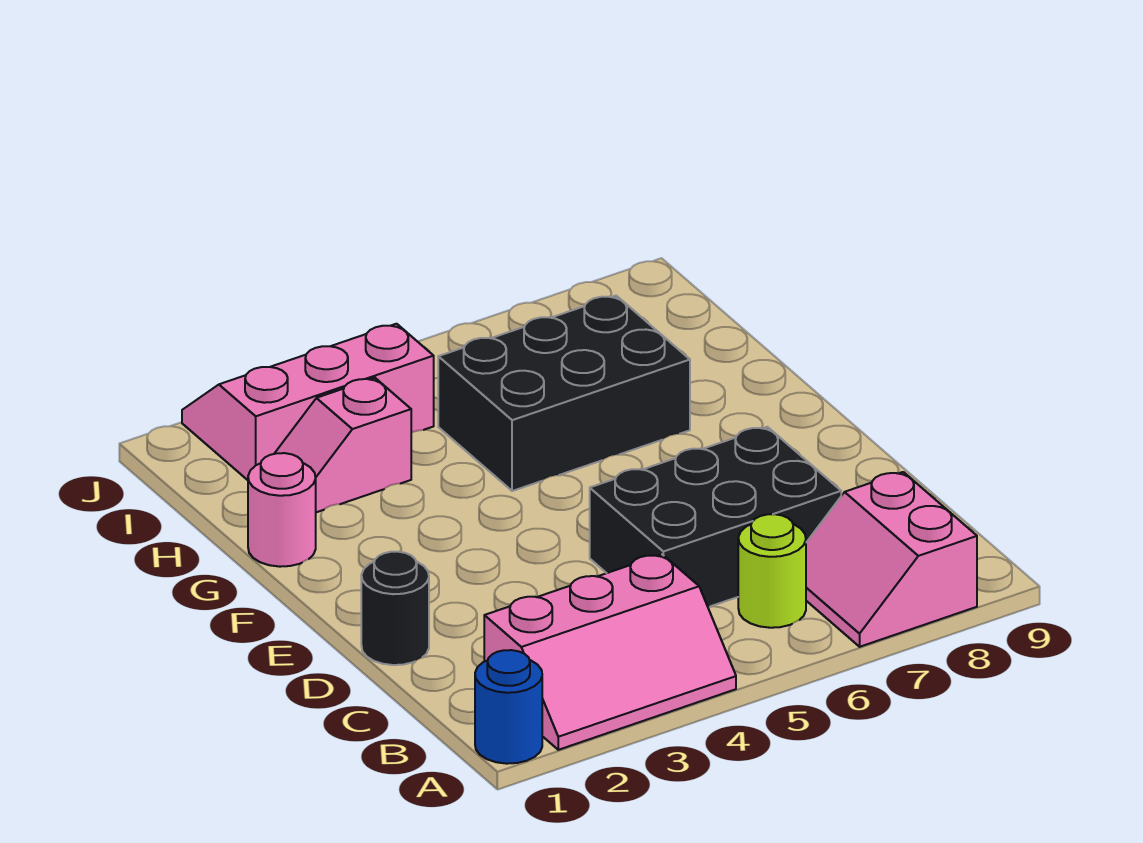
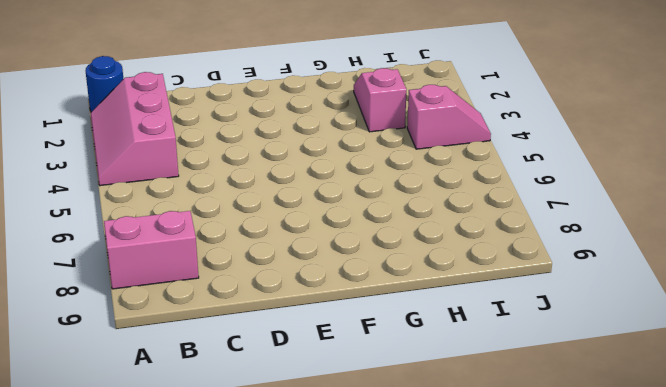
pink slope I4:J4 level 1 top I -> pink slope I2:J4 level 1 top I
none -> lime round brick B6 level 1
none -> black brick C5:D7 level 1

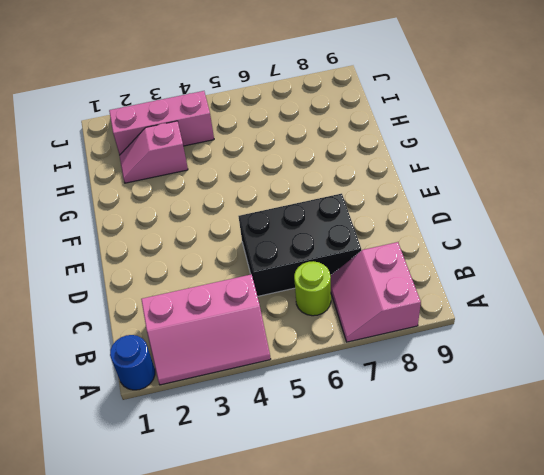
none -> black round brick D1 level 1
none -> pink round brick G1 level 1

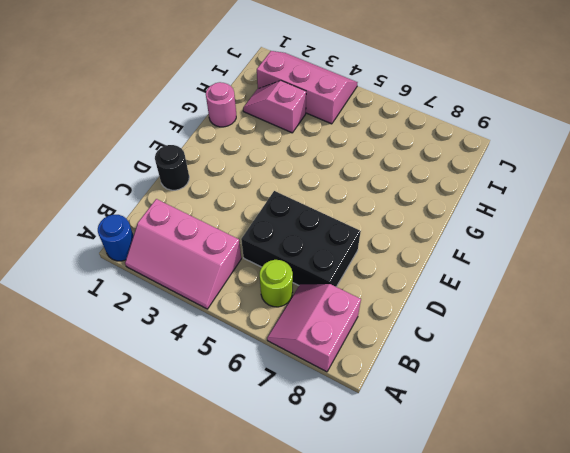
none -> black brick G5:H7 level 1

